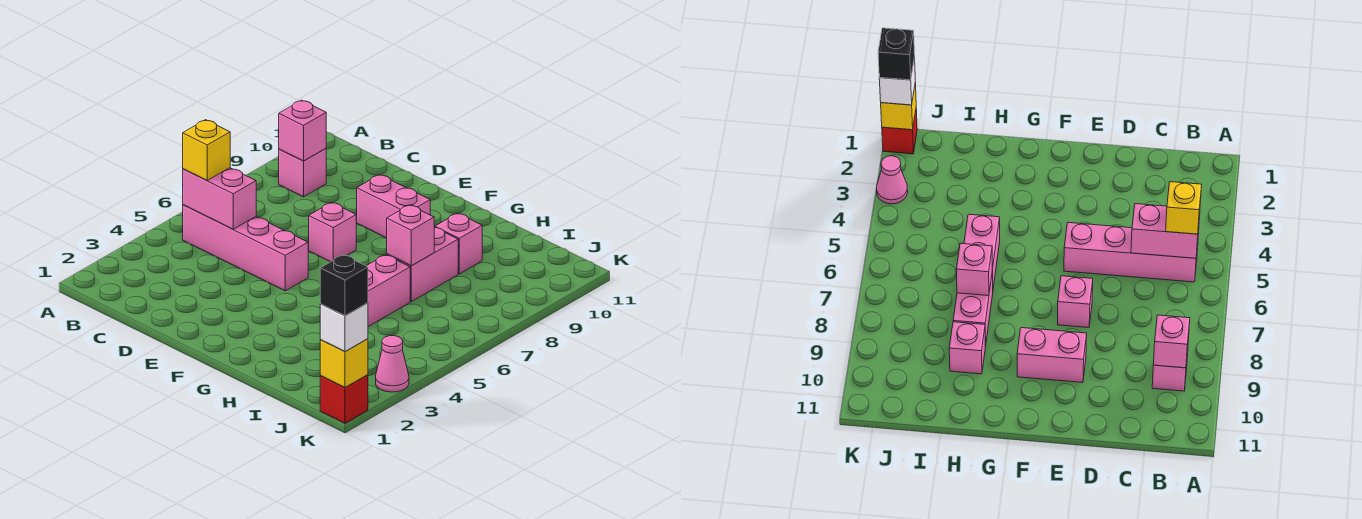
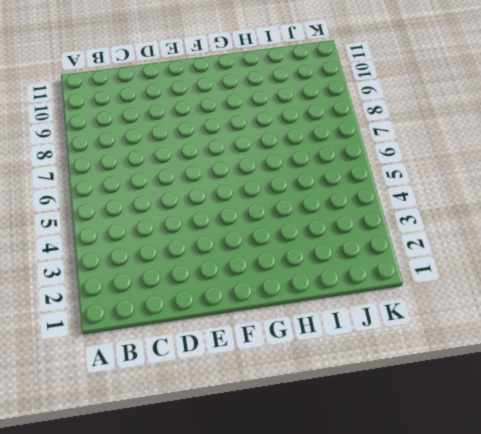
none -> pink brick B5:E5 level 1
none -> pink brick B9 level 1
none -> pink brick E7 level 1

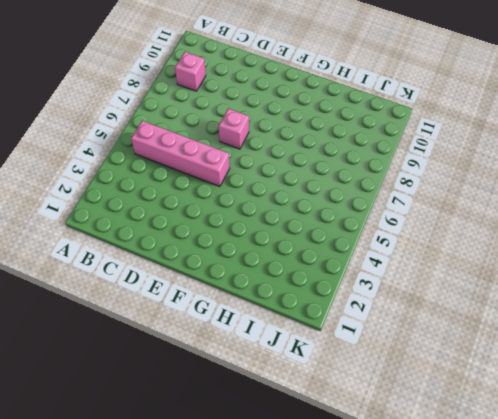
none -> pink brick E9:F9 level 1
none -> pink brick H5:H6 level 1
none -> pink brick H7:H8 level 1

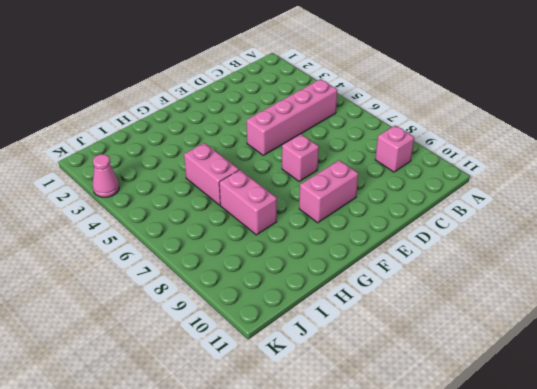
none -> pink brick H9 level 1
none -> red brick K1 level 1
none -> pink brick B5:C5 level 2

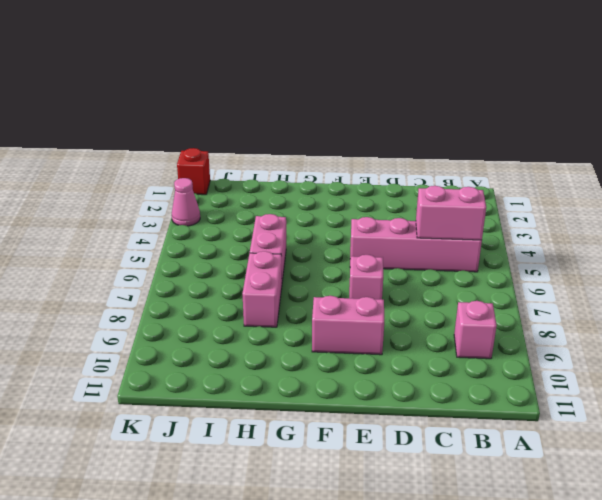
none -> pink brick H9 level 1
none -> pink brick B9 level 2
none -> pink brick H7 level 2

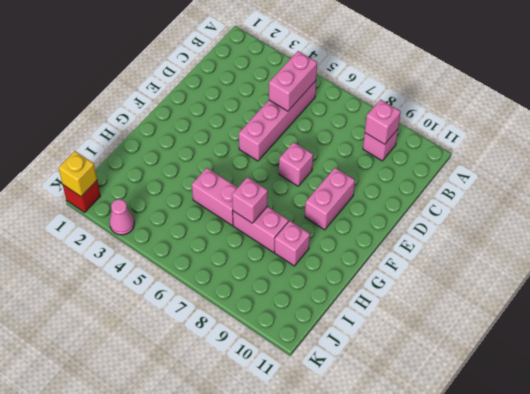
none -> yellow brick B5 level 3
none -> white brick K1 level 3
none -> black brick K1 level 4

